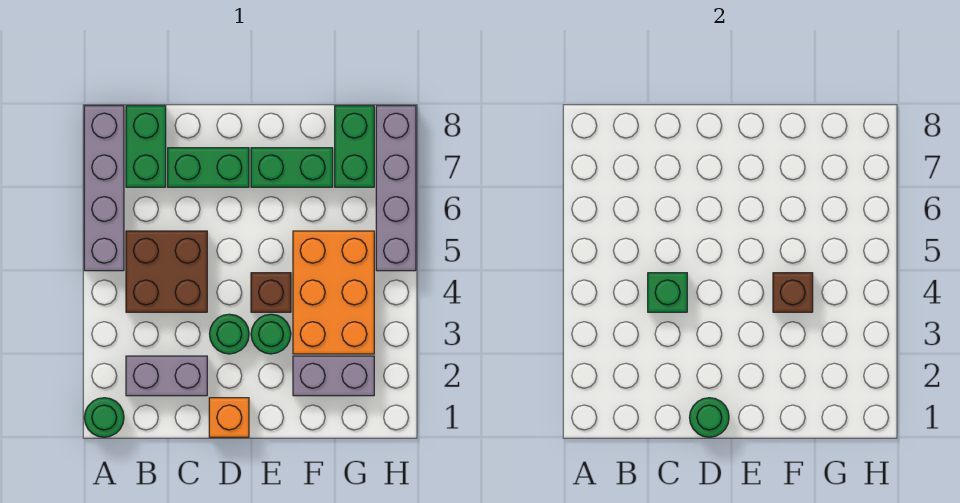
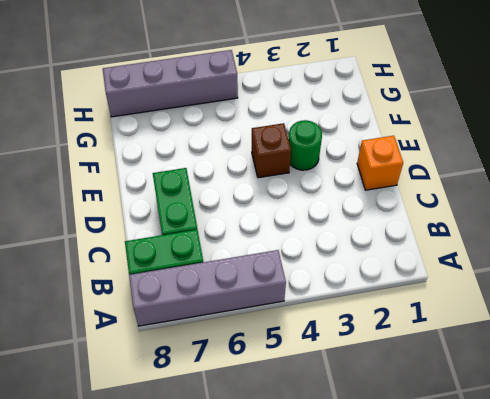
none -> green round brick A1 level 1
none -> grey brick B2:C2 level 1
none -> brown brick B4:C5 level 1

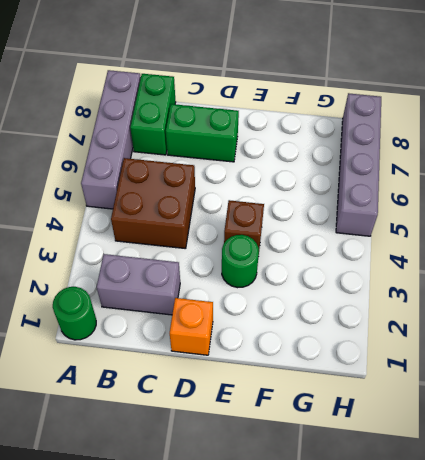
none -> green round brick D3 level 1
none -> green brick E7:F7 level 1
none -> grey brick F2:G2 level 1

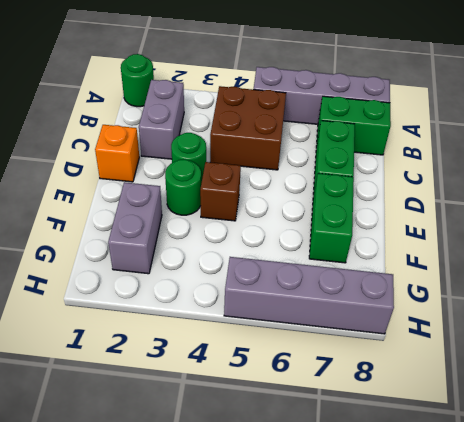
none -> orange brick F3:G5 level 1
none -> green brick G7:G8 level 1
none -> green brick C4 level 2

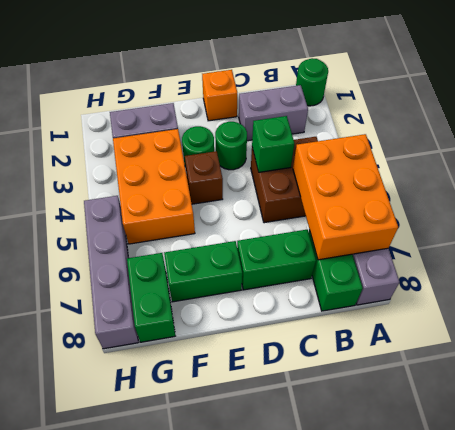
orange brick A5:B7 level 2 -> none
none -> green round brick D1 level 2
none -> brown brick F4 level 2

